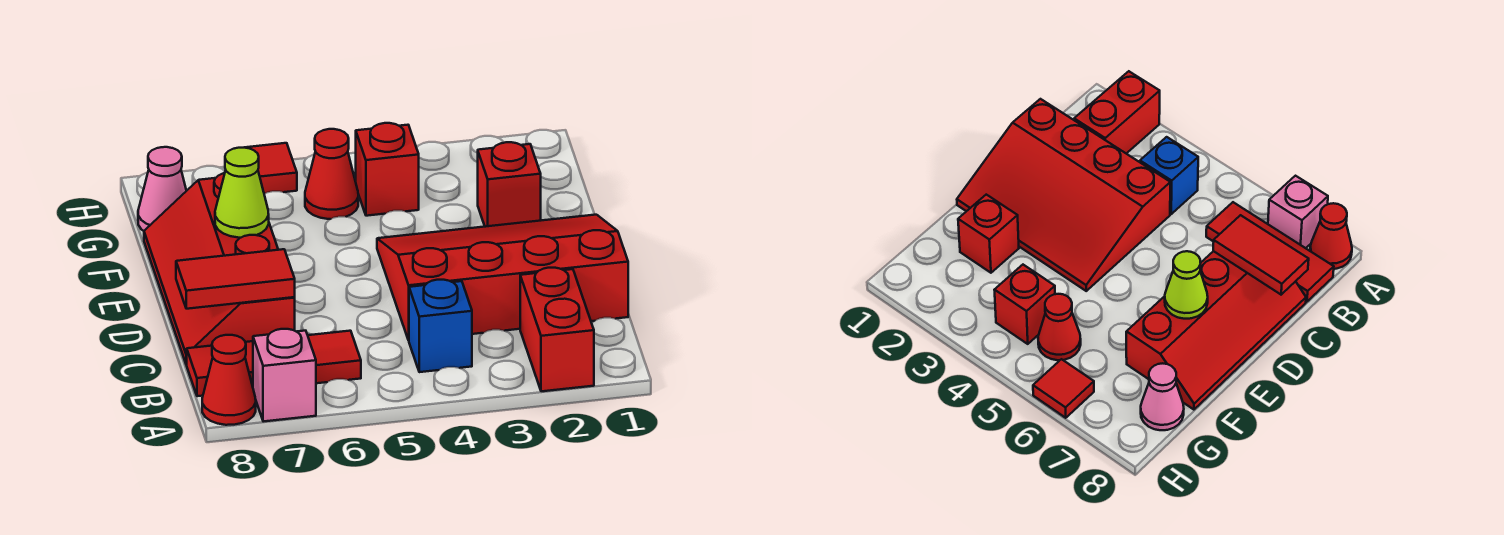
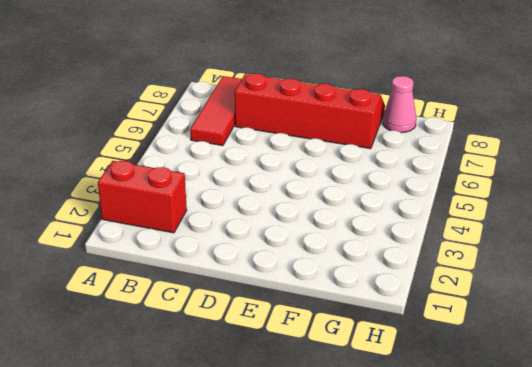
none -> pink brick A7 level 1
none -> red cone A8 level 1
none -> blue brick B4 level 1

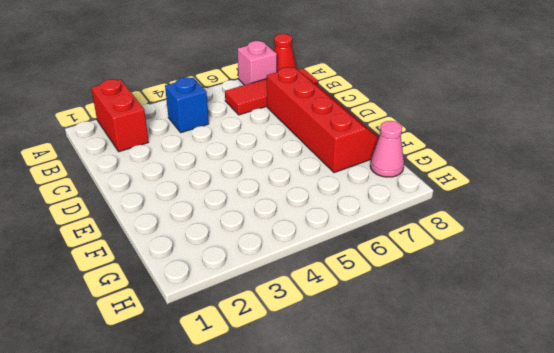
none -> red slope C1:E4 level 1 top C
none -> red brick F2 level 1
none -> red brick G4 level 1

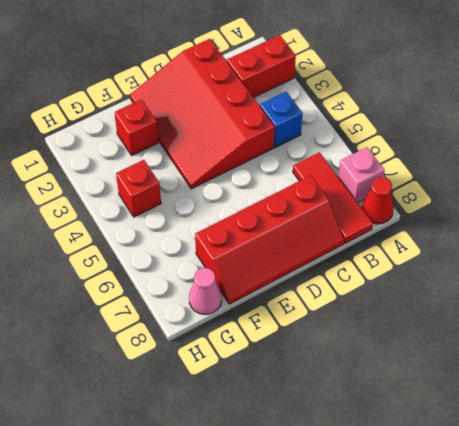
none -> red cone G5 level 1
none -> red tile H6 level 1
none -> red tile C7:C8 level 2

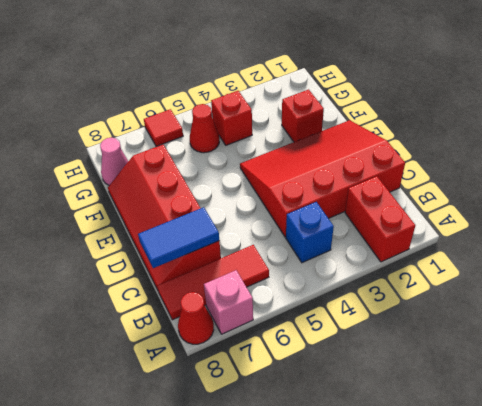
blue tile C7:C8 level 2 -> red tile C7:C8 level 2
none -> lime cone E7 level 2

